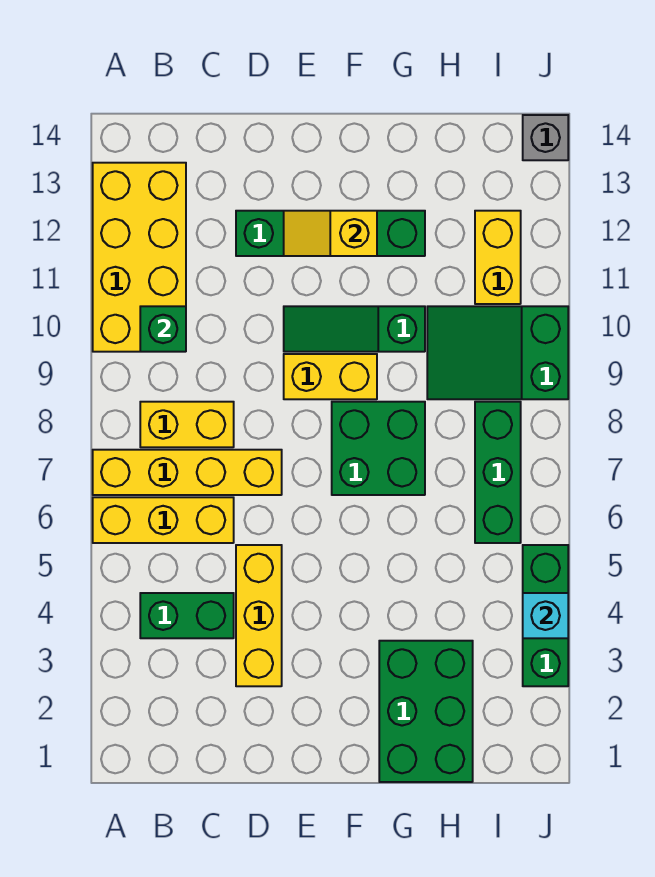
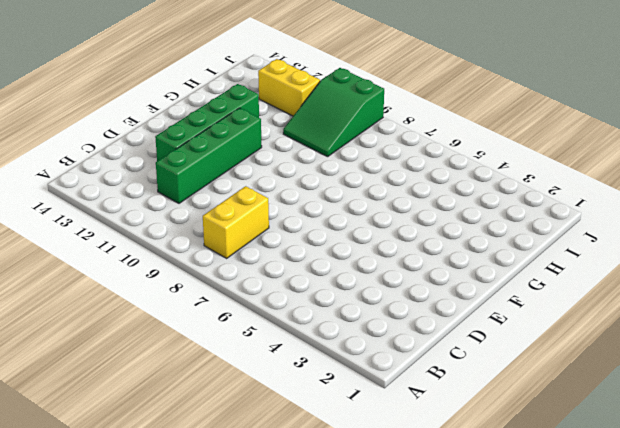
green brick C11:F11 level 1 -> none
none -> yellow brick A6:C6 level 1
none -> yellow brick A7:D7 level 1
none -> yellow brick A10:B13 level 1

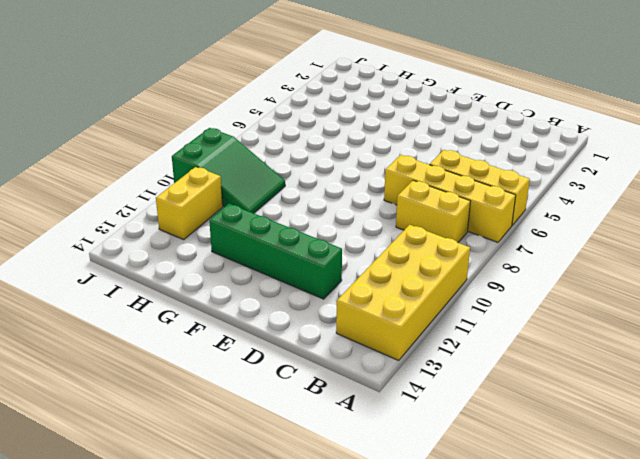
none -> green brick B4:C4 level 1
none -> yellow brick D3:D5 level 1
none -> yellow brick E9:F9 level 1

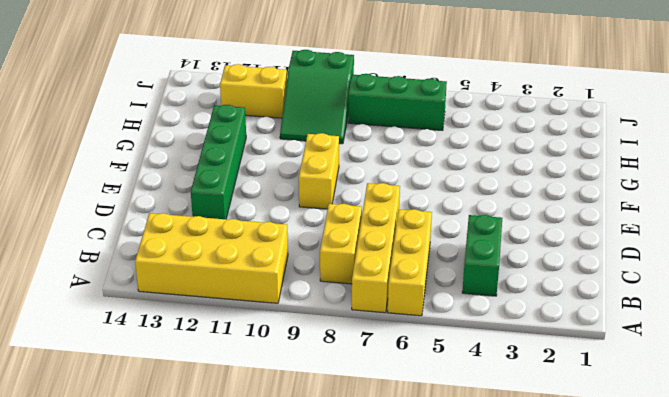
none -> yellow brick D3:D5 level 1
none -> green slope E10:G10 level 1 top G
none -> green brick F7:G8 level 1

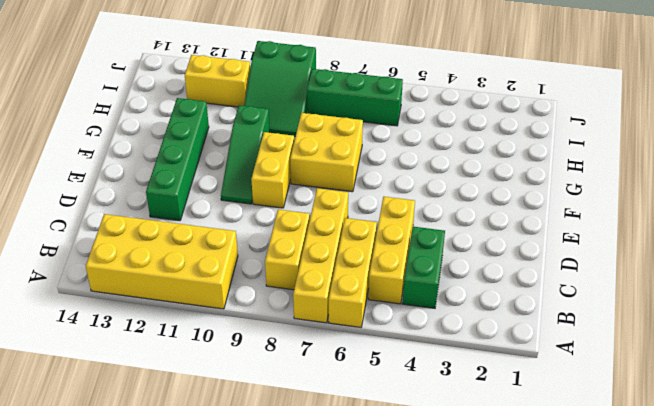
yellow brick B5:D5 level 1 -> yellow brick D3:D5 level 1
yellow brick F7:G8 level 1 -> green brick F7:G8 level 1
none -> green brick G1:H3 level 1
none -> green brick J3:J5 level 1
none -> grey brick J14 level 1

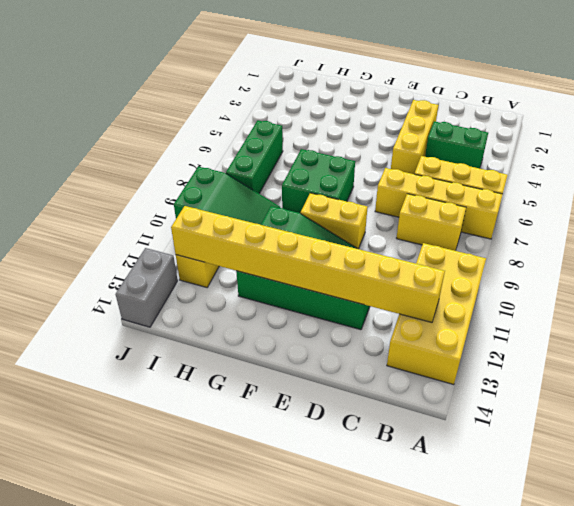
yellow brick B12:I12 level 2 -> yellow slope E12:F12 level 2 top F
grey brick J13:J14 level 1 -> grey brick J14 level 1
none -> green brick G1:H3 level 1
none -> green brick J3:J5 level 1
none -> green brick B10 level 2

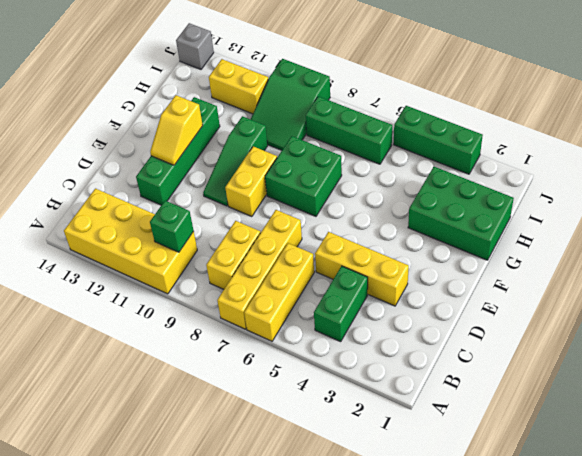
none -> cyan brick J4 level 2

